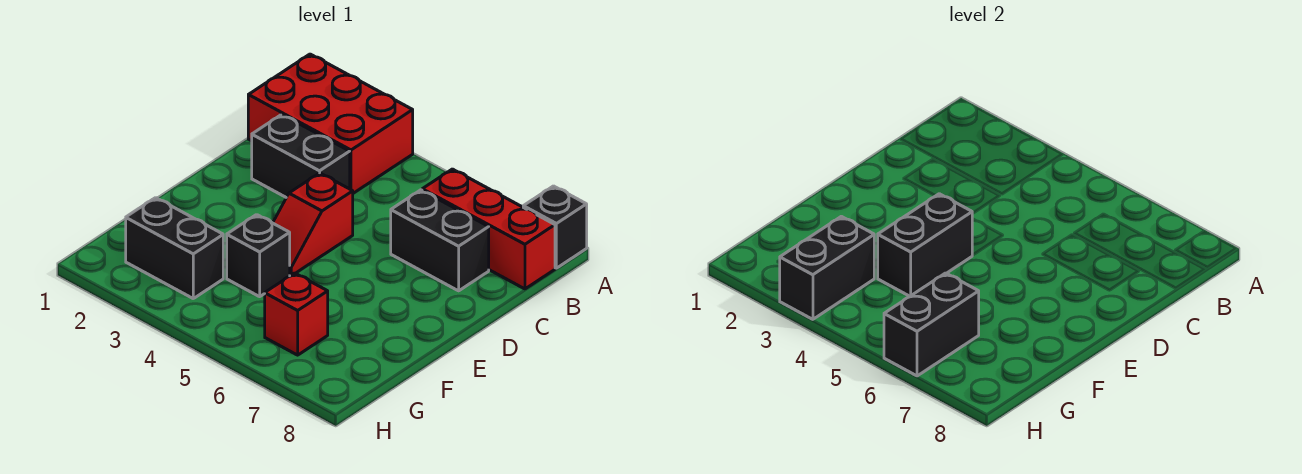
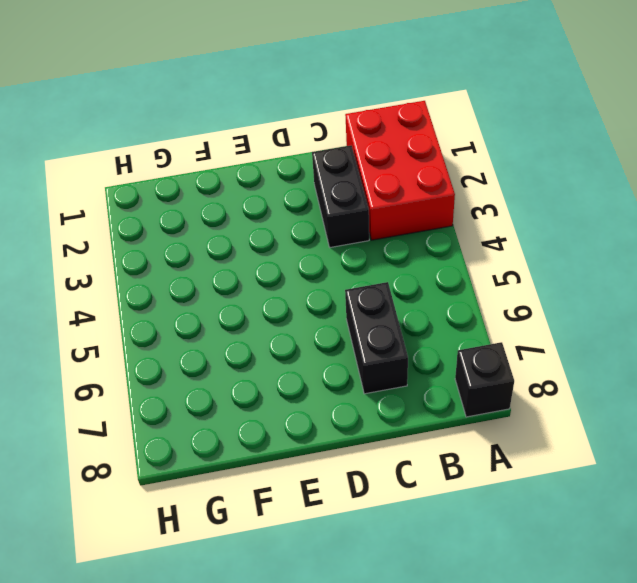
none -> red brick B6:B8 level 1
none -> red slope D4:E4 level 1 top D
none -> black brick F4 level 1

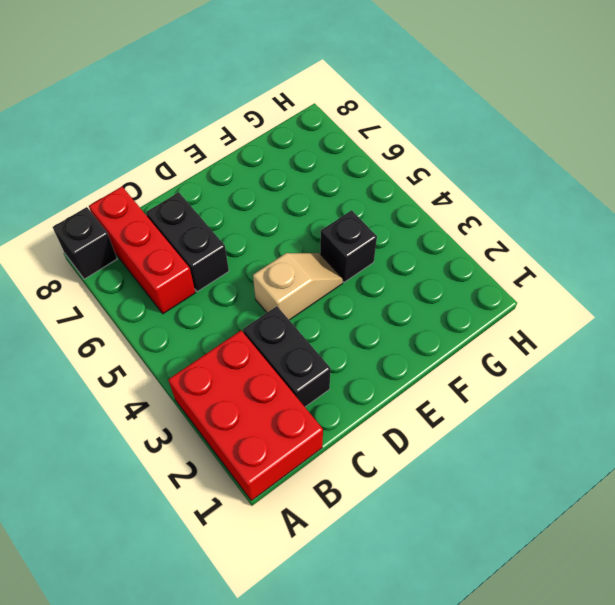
tan slope D4:E4 level 1 top D -> red slope D4:E4 level 1 top D
none -> black brick G2:G3 level 1
none -> red brick G6 level 1
none -> black brick E4:F4 level 2

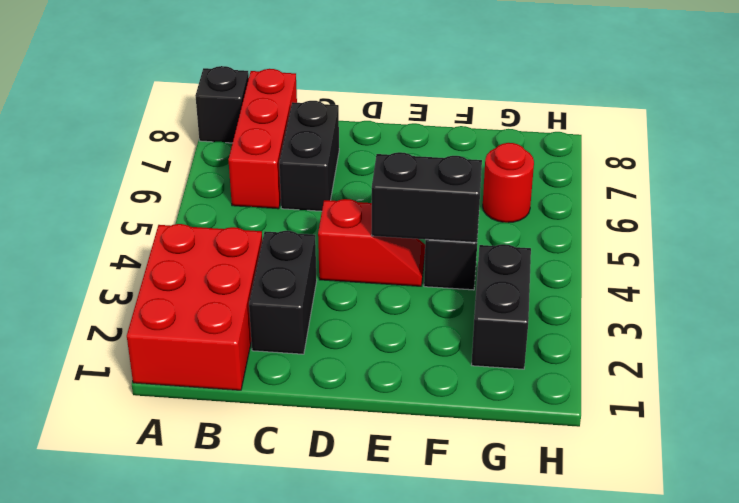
red round brick G6 level 1 -> red brick G6 level 1
none -> black brick G3:H3 level 2
none -> black brick G6:H6 level 2

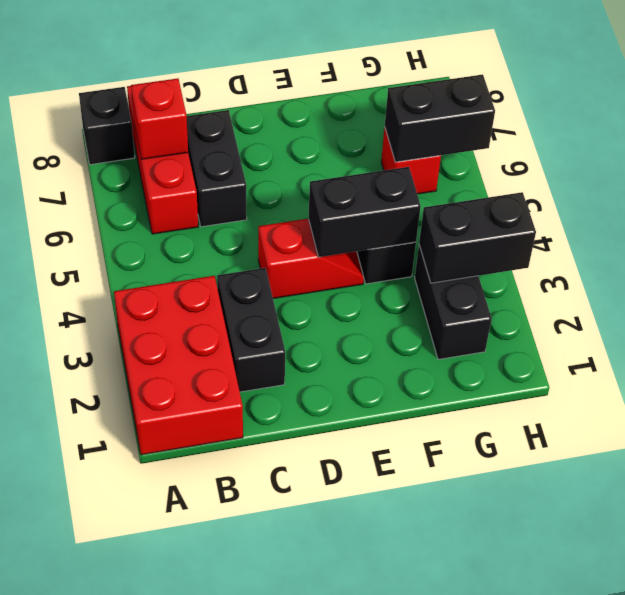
red brick B7 level 2 -> none

